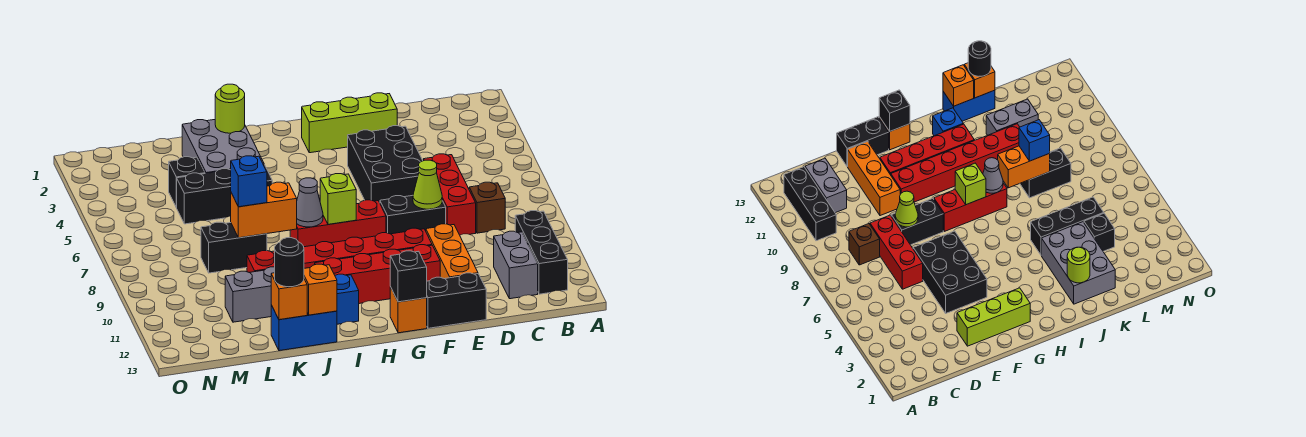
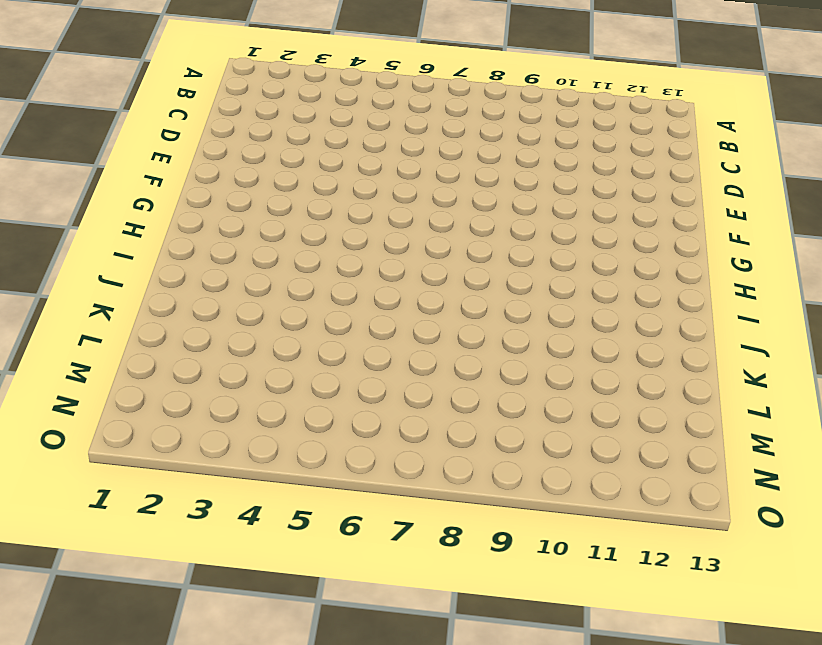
none -> black brick B10:B12 level 1
none -> brown brick C8 level 1
none -> grey brick C11:C12 level 1
none -> red brick D6:D8 level 1

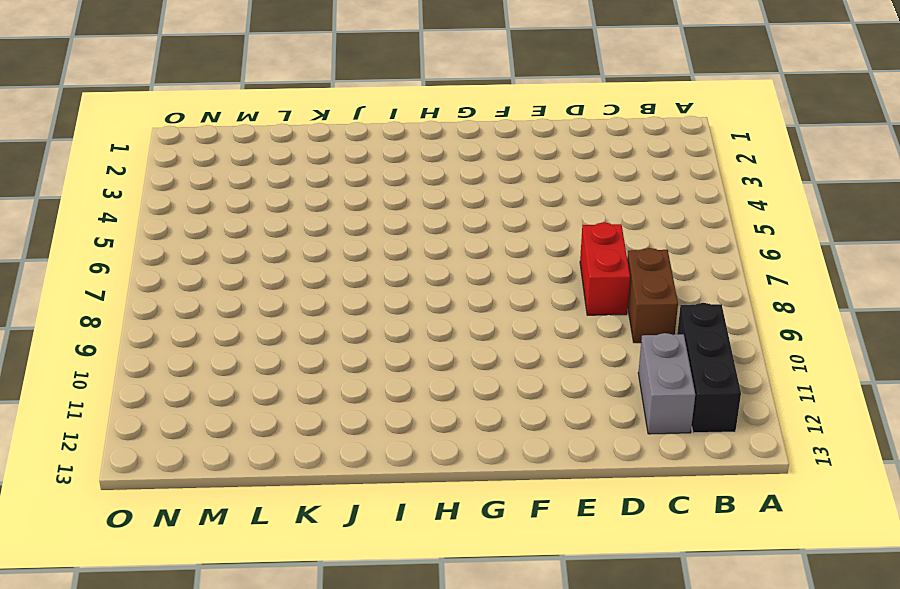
brown brick C8:C9 level 1 -> brown brick C8 level 1
red brick D7:D8 level 1 -> red brick D6:D8 level 1
none -> lime brick E2:G2 level 1
none -> black brick E4:F6 level 1
none -> black brick E8:F8 level 1
none -> orange brick E10:E12 level 1

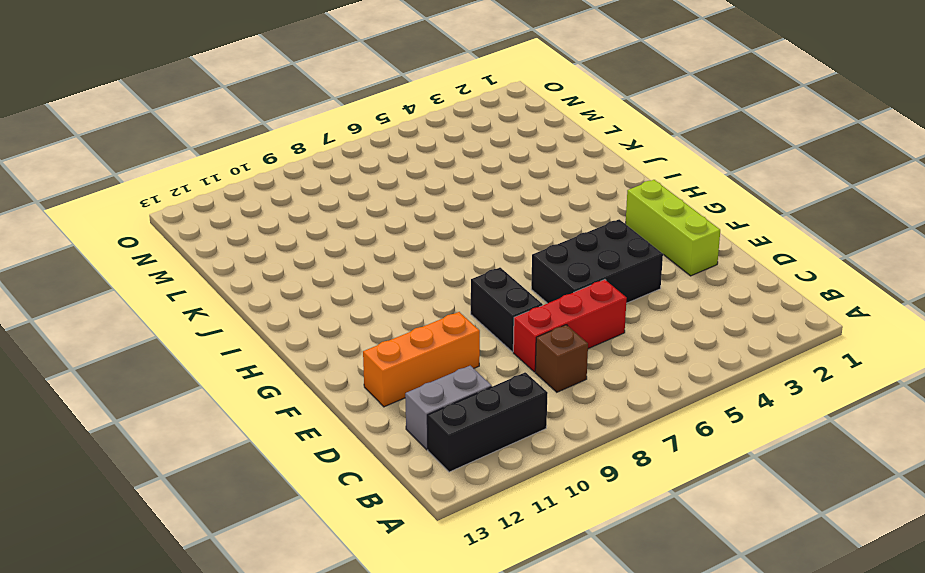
none -> black brick E13:F13 level 1
none -> red brick F10:K10 level 1
none -> red brick F11:I11 level 1
none -> red brick G8:I8 level 1

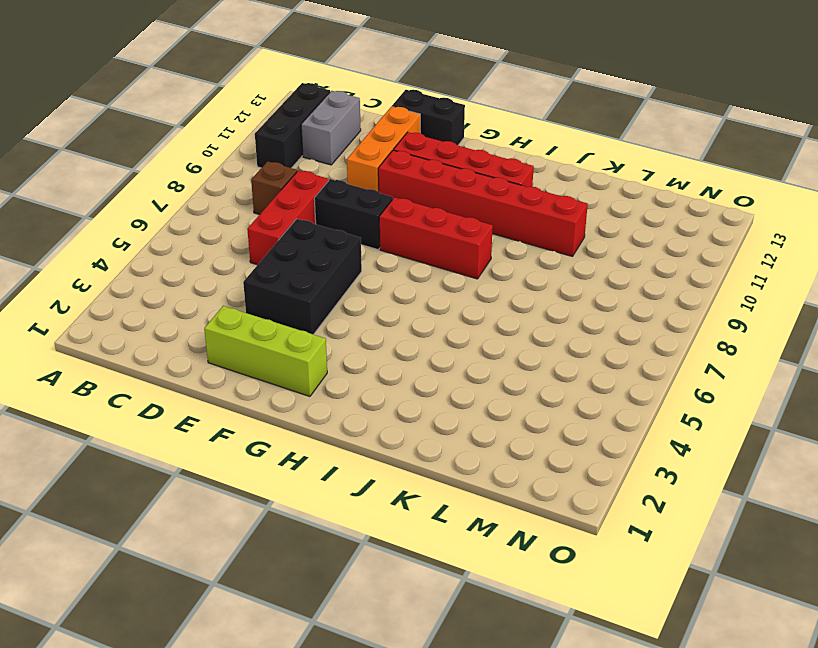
none -> orange brick G13 level 1
none -> blue brick I12 level 1
none -> grey brick J2:K4 level 1
none -> black brick J5:L5 level 1

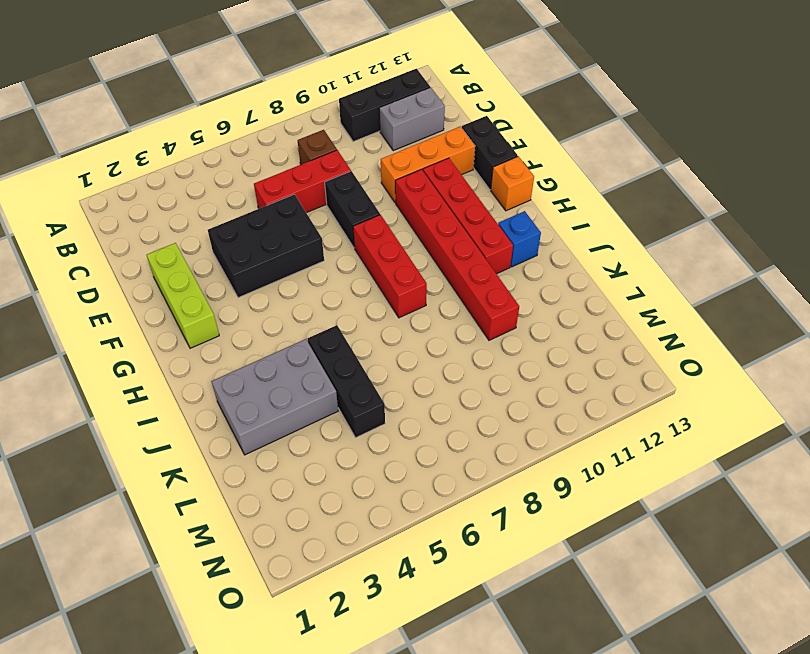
none -> blue brick J13:K13 level 1
none -> black brick K8:L8 level 1
none -> grey brick K11:L11 level 1
none -> black brick L4 level 1

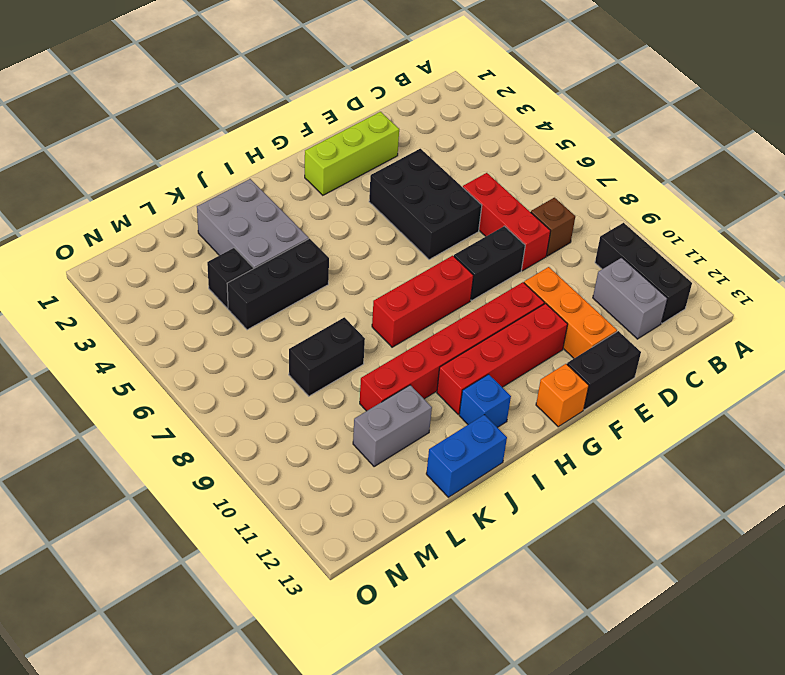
none -> lime cone E8 level 2
none -> black brick G13 level 2
none -> lime brick H8 level 2
none -> grey cone I8 level 2

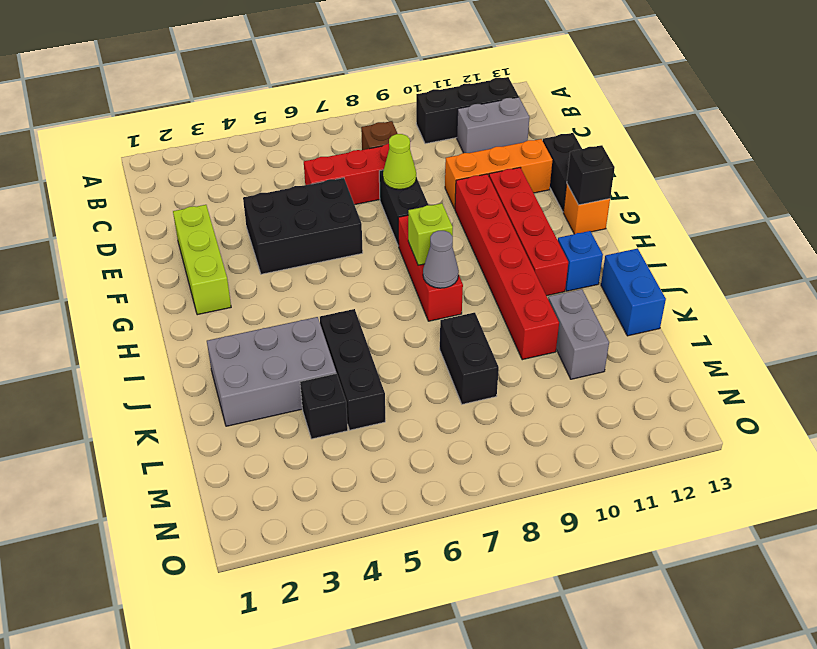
none -> lime round brick J2 level 2
none -> orange brick J8:K8 level 2
none -> orange brick J13 level 2
none -> orange brick K13 level 2

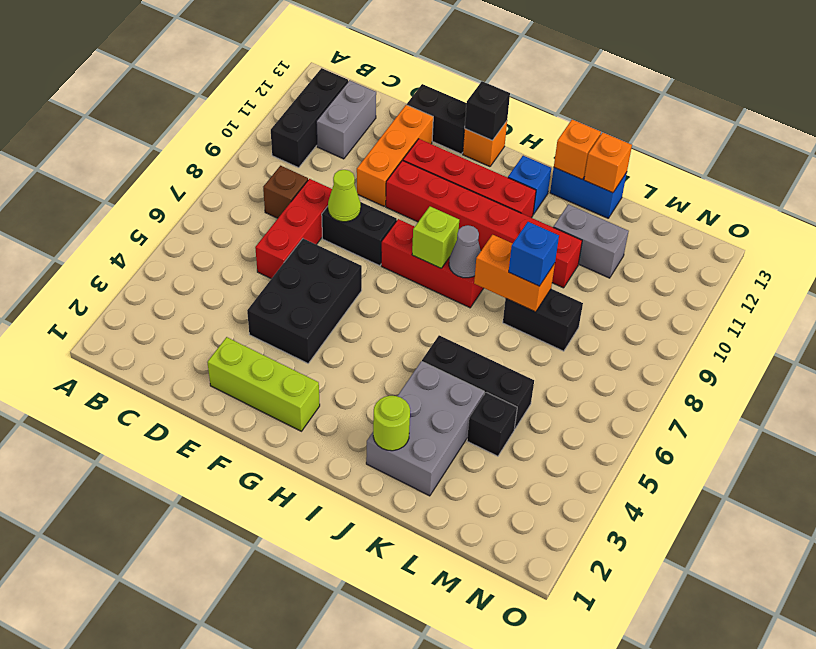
none -> black round brick K13 level 3

